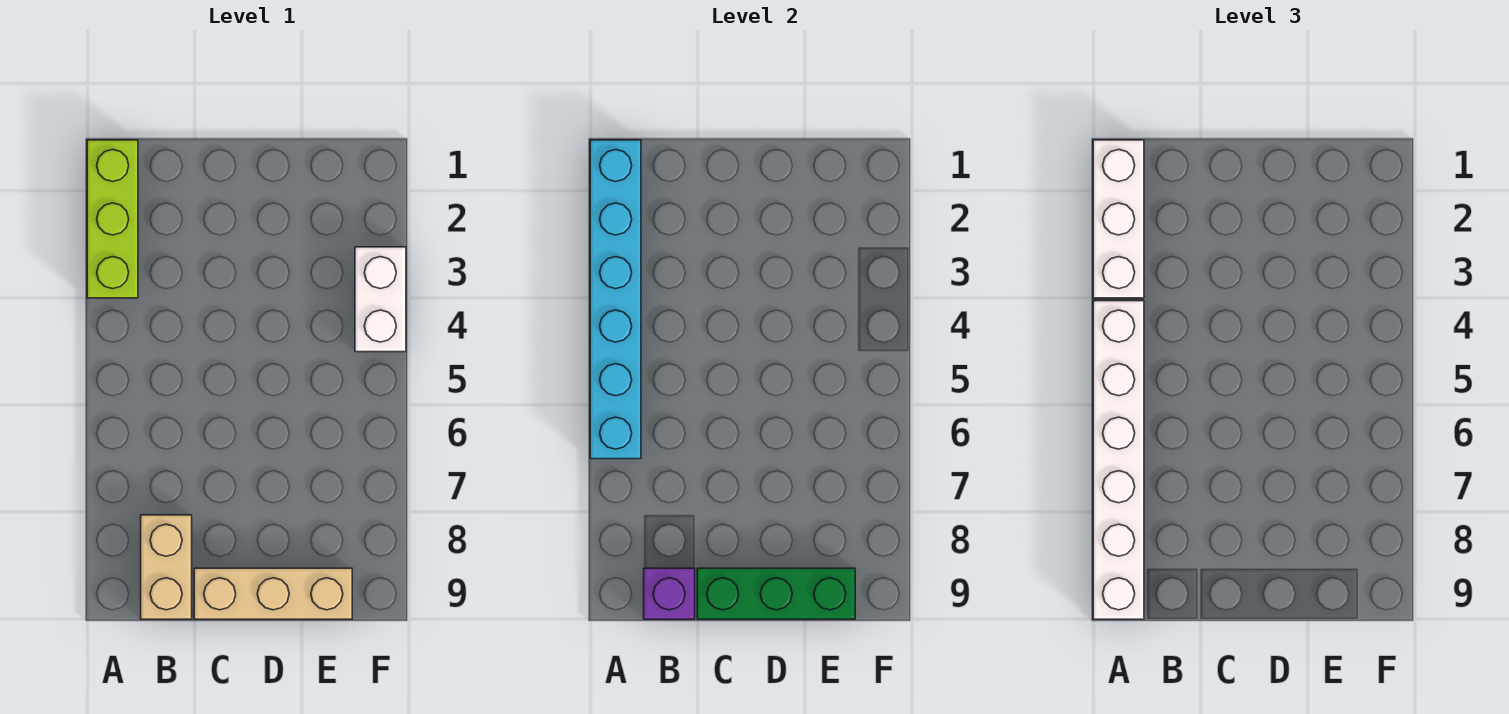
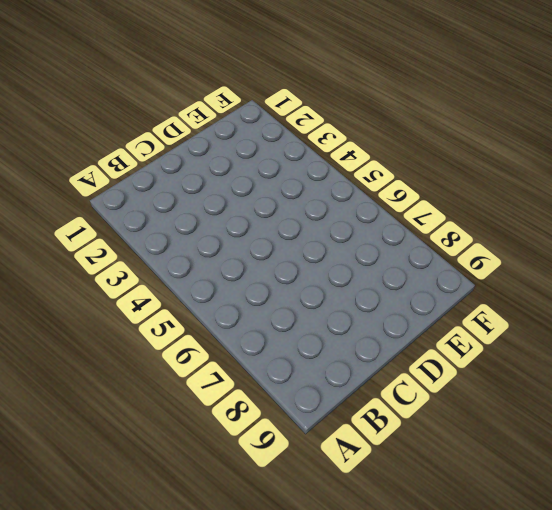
none -> lime brick A1:A3 level 1
none -> tan brick B8:B9 level 1

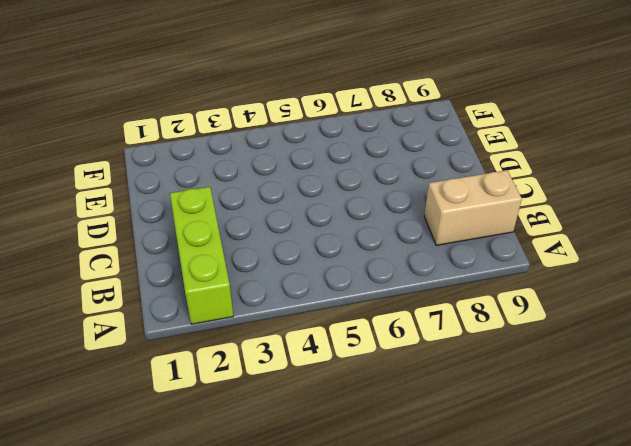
lime brick A2:C2 level 1 -> lime brick A1:A3 level 1
none -> tan brick C9:E9 level 1
none -> white brick F3:F4 level 1

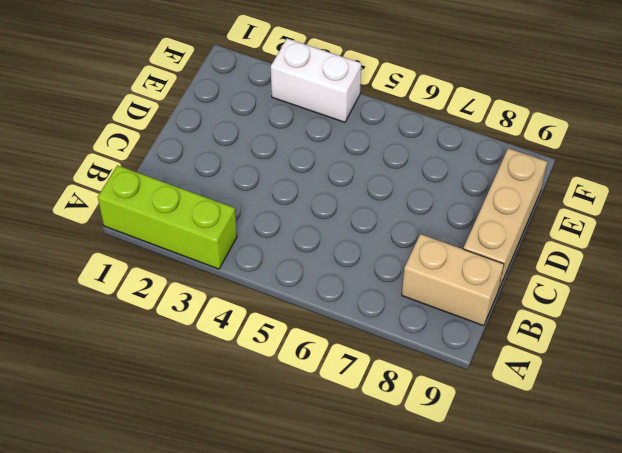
none -> cyan brick A1:A6 level 2
none -> purple brick B9 level 2

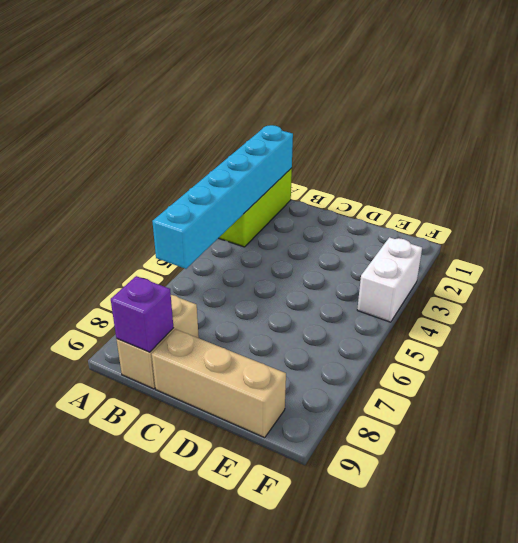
none -> green brick C9:E9 level 2
none -> white brick A1:A3 level 3

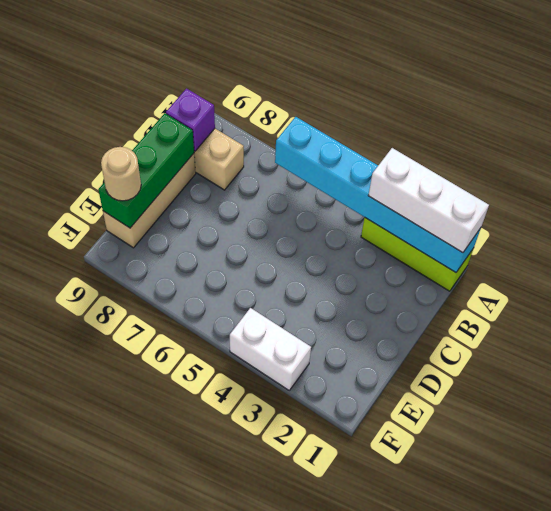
tan round brick E9 level 3 -> none
none -> white brick A4:A9 level 3

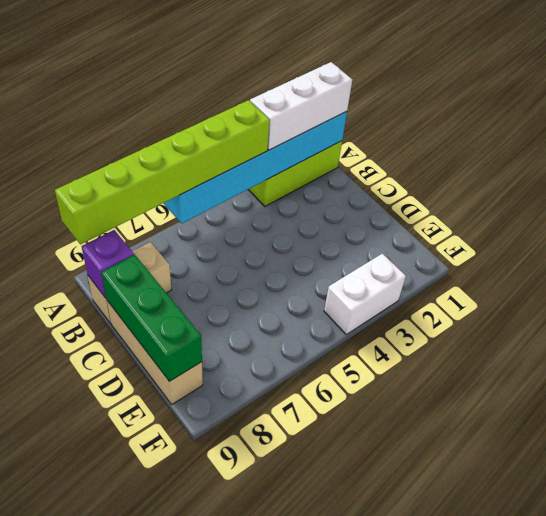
lime brick A4:A9 level 3 -> white brick A4:A9 level 3

